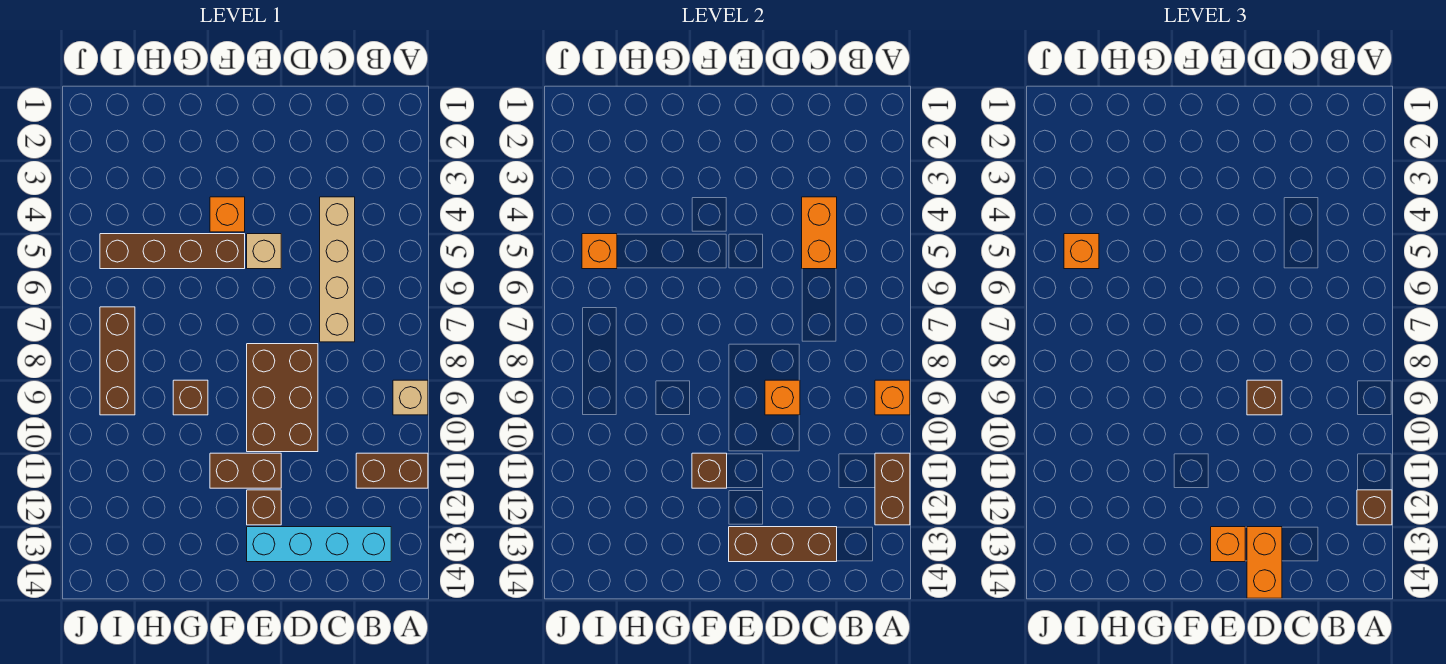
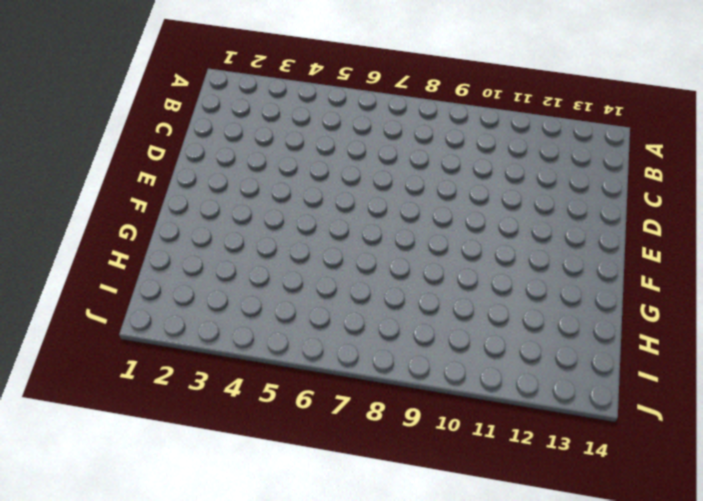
none -> tan brick A9 level 1
none -> brown brick A11:B11 level 1
none -> cyan brick B13:E13 level 1

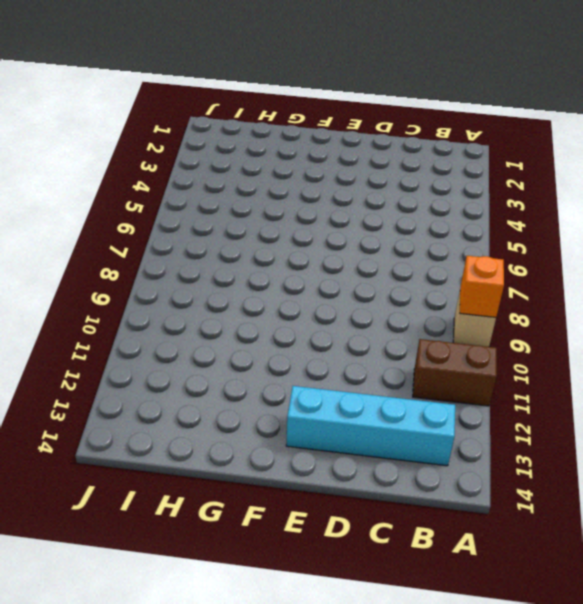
none -> tan brick C4:C7 level 1
none -> brown brick D8:E10 level 1
none -> tan brick E5 level 1

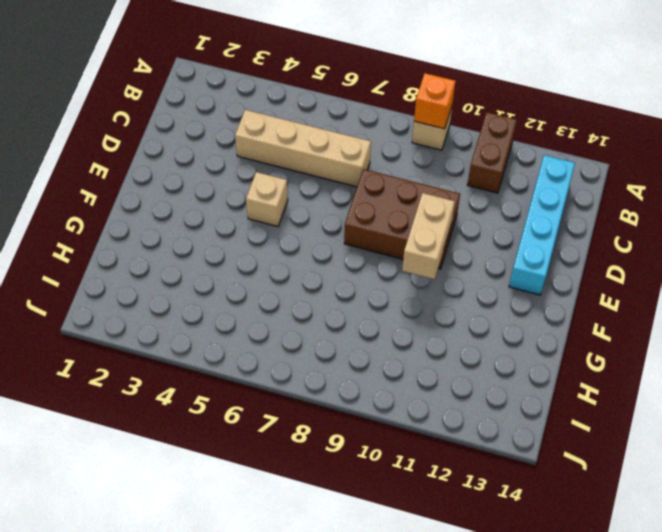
tan brick E10:F10 level 2 -> none
none -> brown brick E11:F11 level 1
none -> brown brick E12 level 1
none -> orange brick F4 level 1

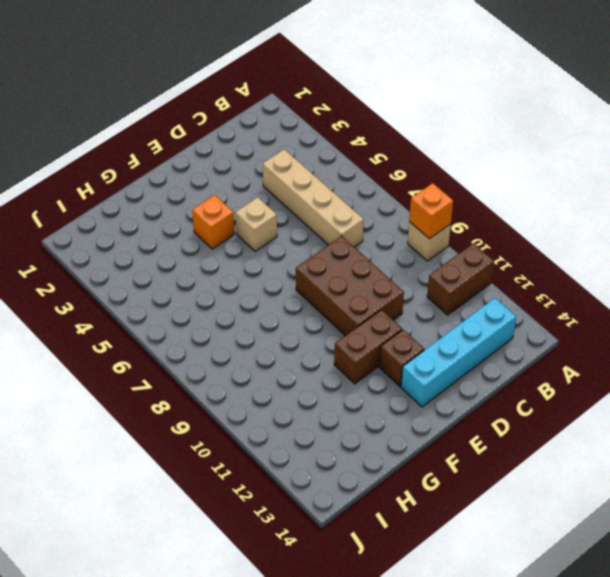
none -> brown brick F5:I5 level 1
none -> brown brick G9 level 1
none -> brown brick I7:I9 level 1

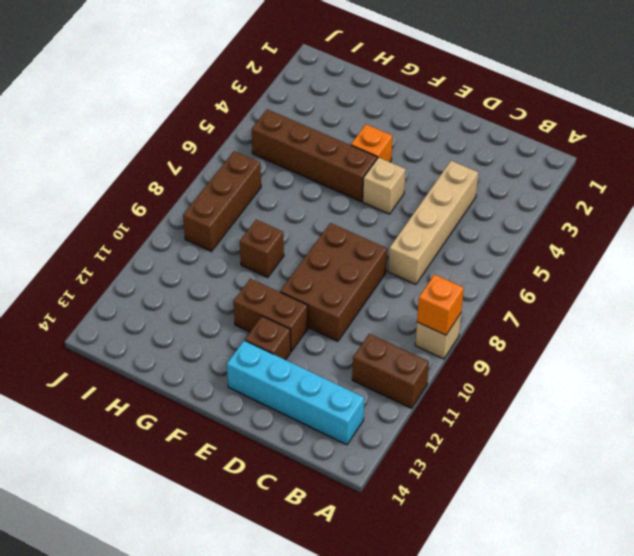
none -> brown brick A11:A12 level 2
none -> orange brick C4:C5 level 2
none -> brown brick C13:E13 level 2

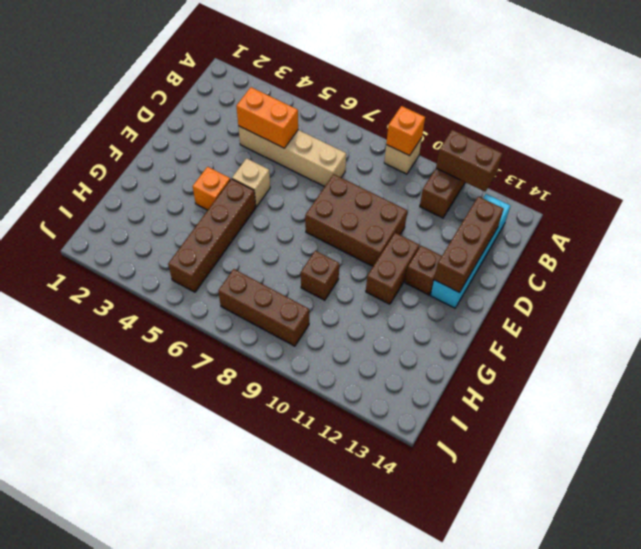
none -> orange brick D9 level 2
none -> brown brick F11 level 2
none -> orange brick I5 level 2

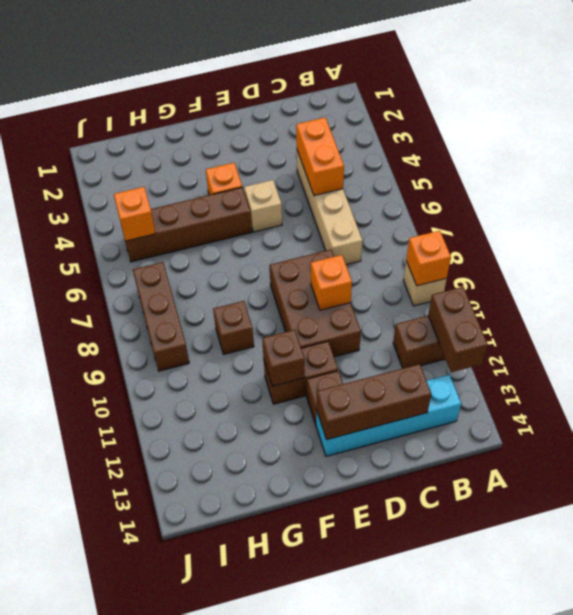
none -> brown brick A12 level 3
none -> brown brick D9 level 3
none -> orange brick D13:D14 level 3

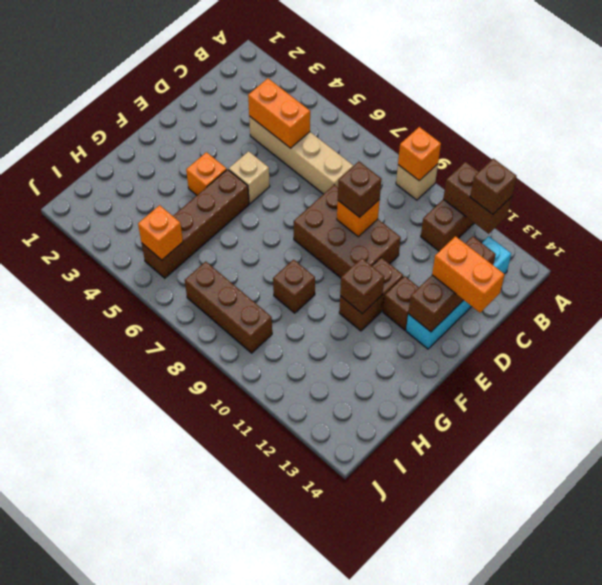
none -> orange brick E13 level 3
none -> orange brick I5 level 3

